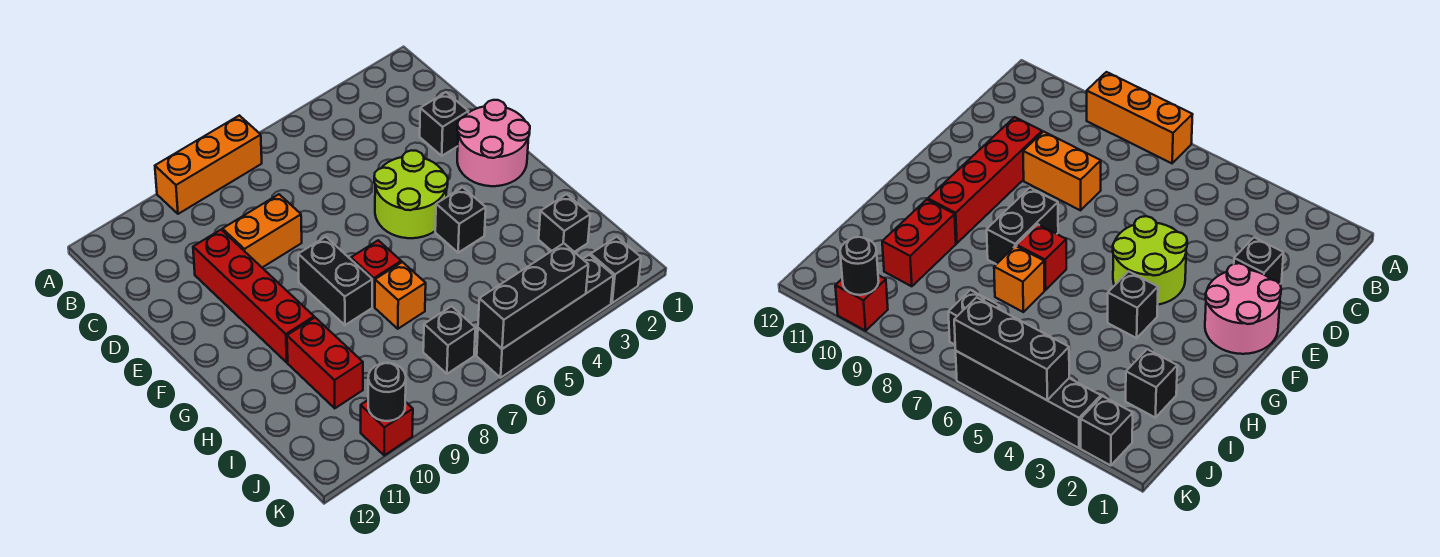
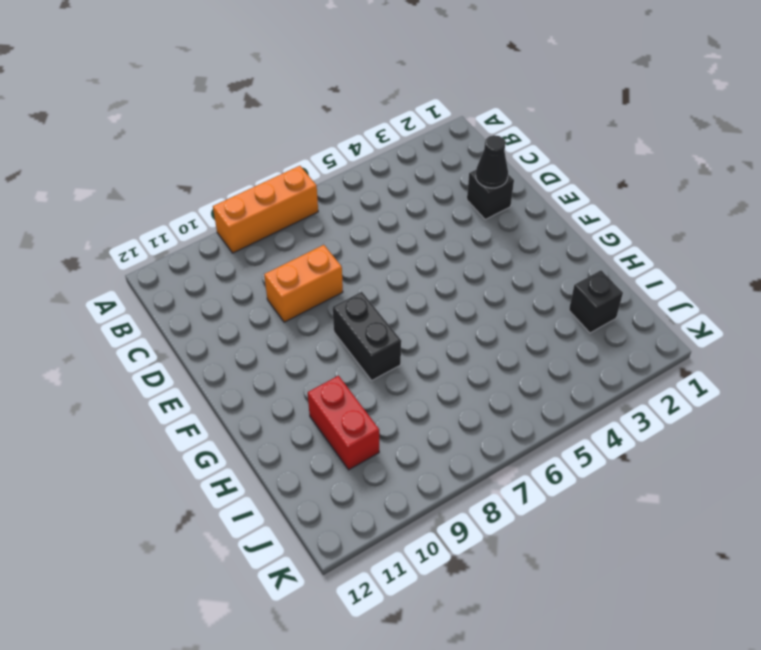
black cone D2 level 2 -> none
none -> red brick D10:G10 level 1
none -> pink round brick E1:F2 level 1
none -> lime round brick E4:F5 level 1

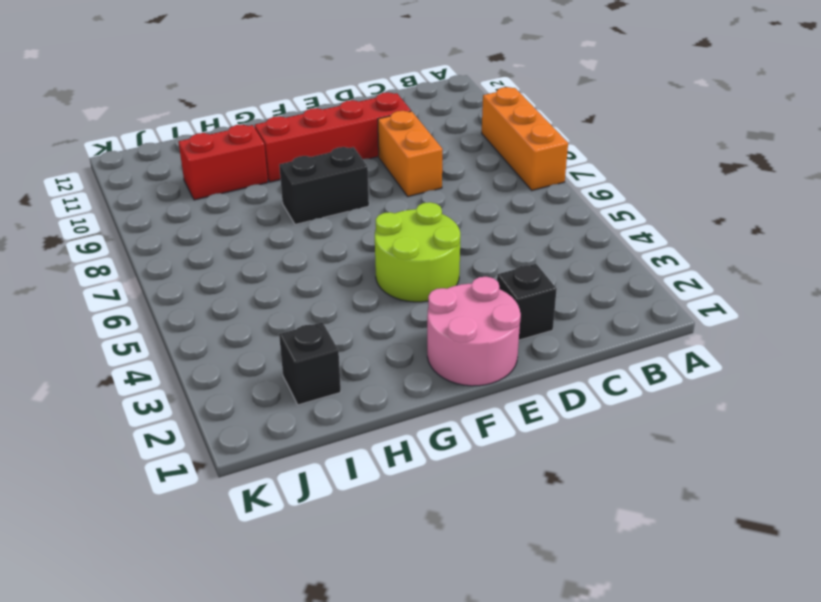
none -> black brick G4 level 1
none -> red brick G7 level 1
none -> orange brick H7 level 1

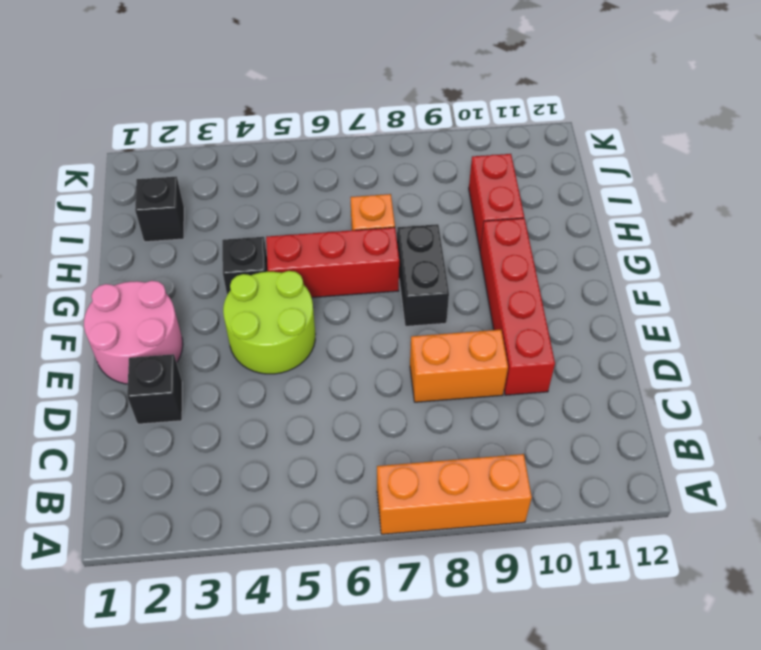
red brick G5:G7 level 1 -> red brick G7 level 1
none -> black brick J7 level 1
none -> black brick K2 level 1
none -> black brick K3:K6 level 1

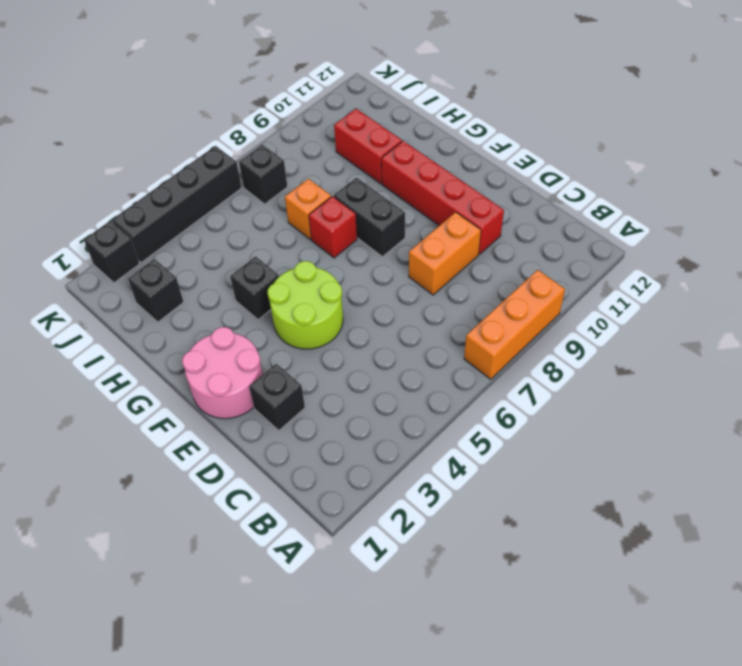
none -> red brick K10 level 1
none -> black brick K4:K6 level 2
none -> black round brick K10 level 2

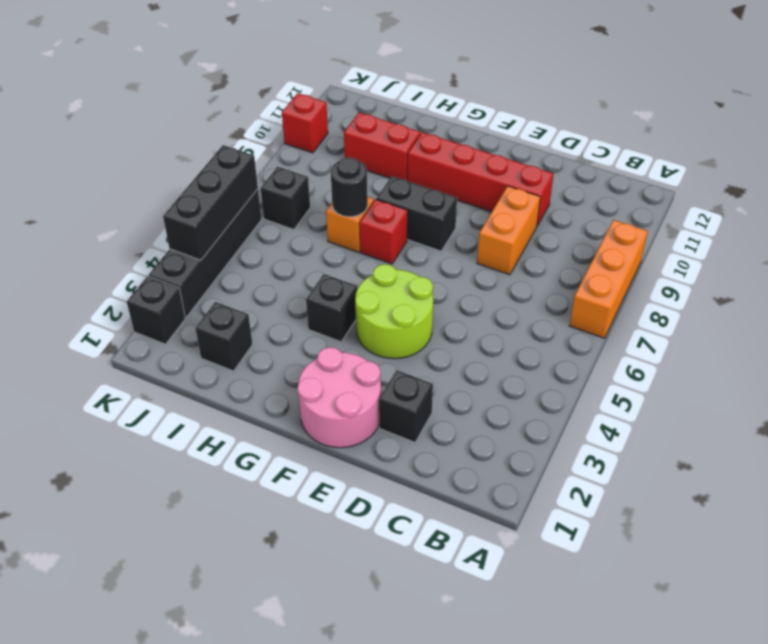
black round brick H7 level 2 -> black round brick K10 level 2

